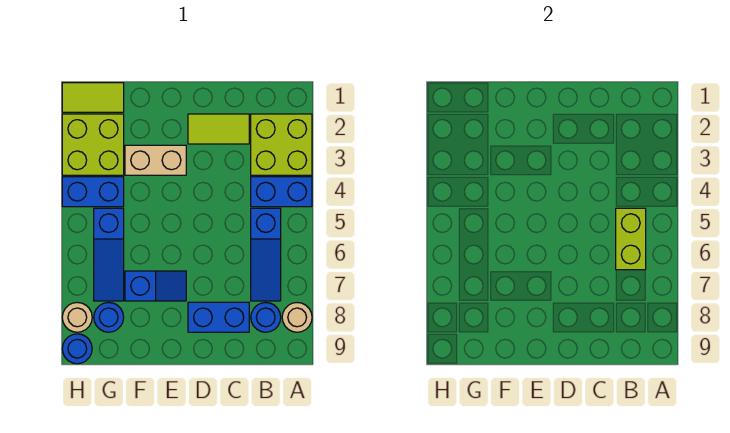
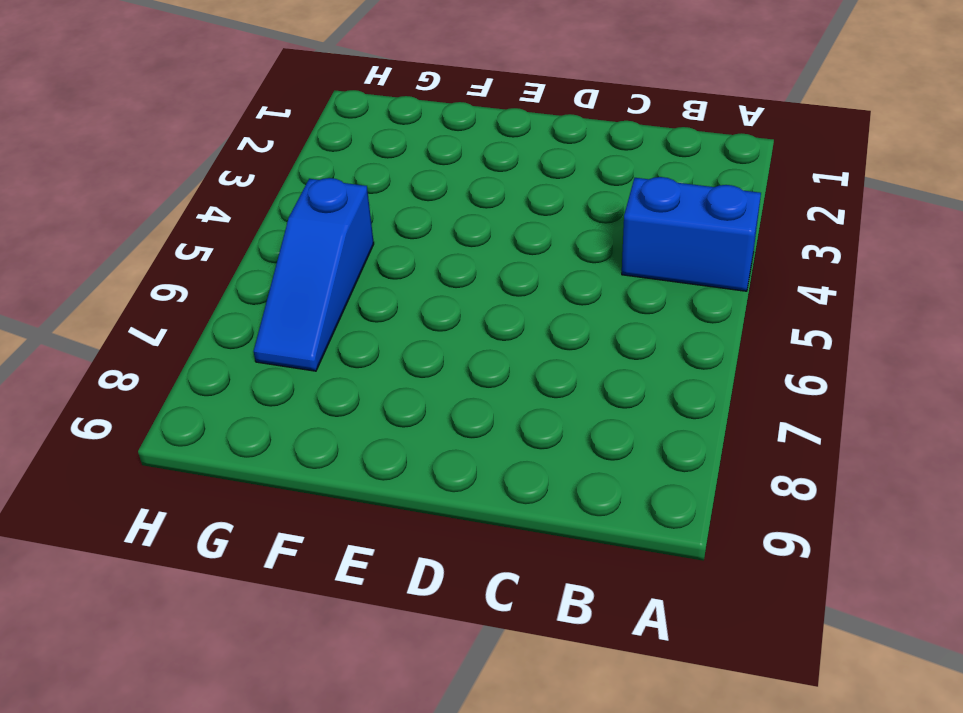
none -> lime brick A2:B3 level 1
none -> tan round brick A8 level 1
none -> blue slope B5:B7 level 1 top 5

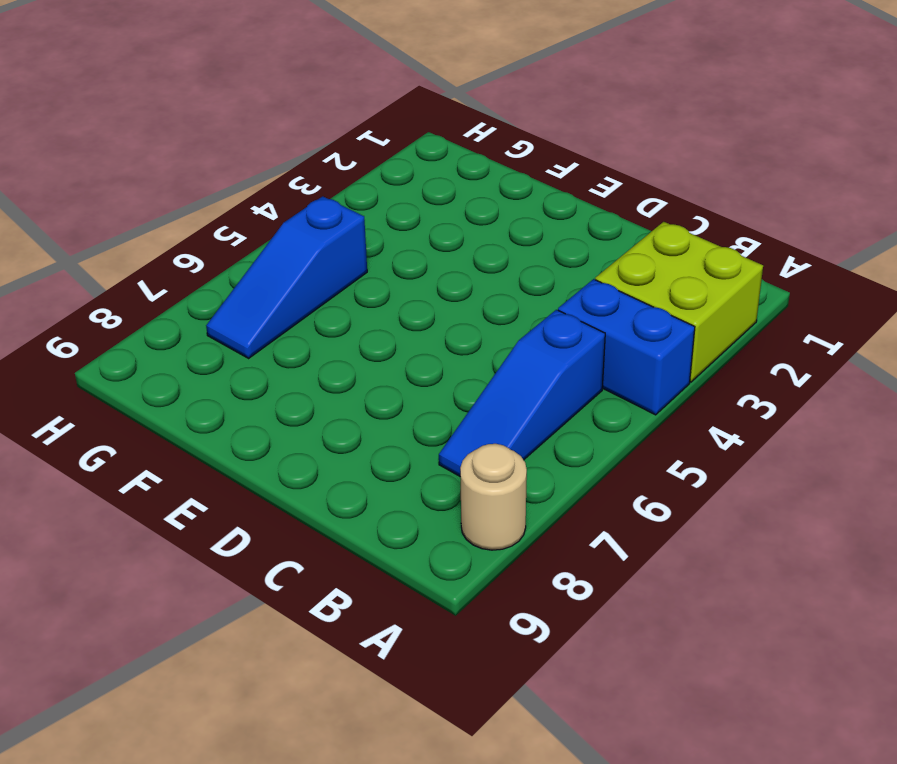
none -> blue round brick B8 level 1
none -> lime tile C2:D2 level 1
none -> blue brick C8:D8 level 1

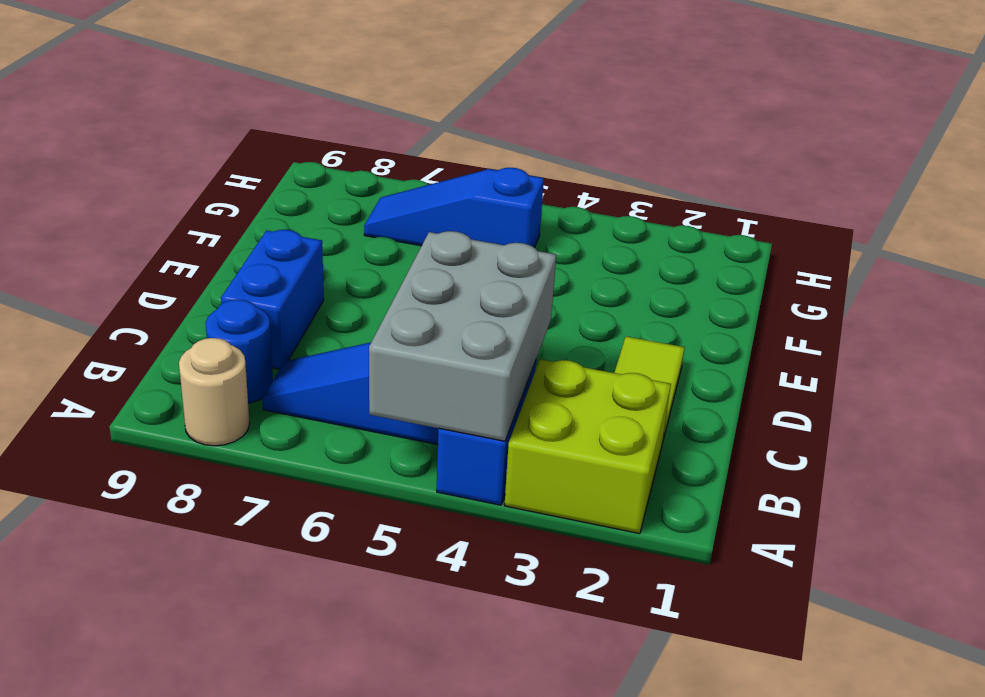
grey brick A4:C5 level 2 -> lime brick B5:B6 level 2
none -> tan brick E3:F3 level 1
none -> blue slope E7:F7 level 1 top F
none -> lime tile G1:H1 level 1

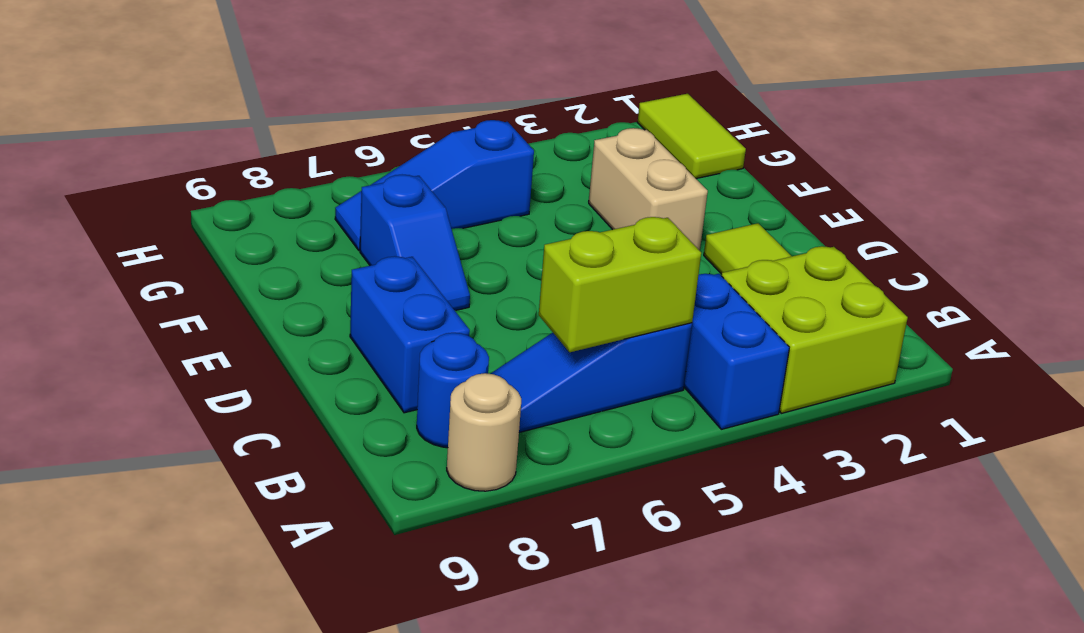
none -> lime brick G2:H3 level 1
none -> blue brick G4:H4 level 1
none -> blue round brick G8 level 1

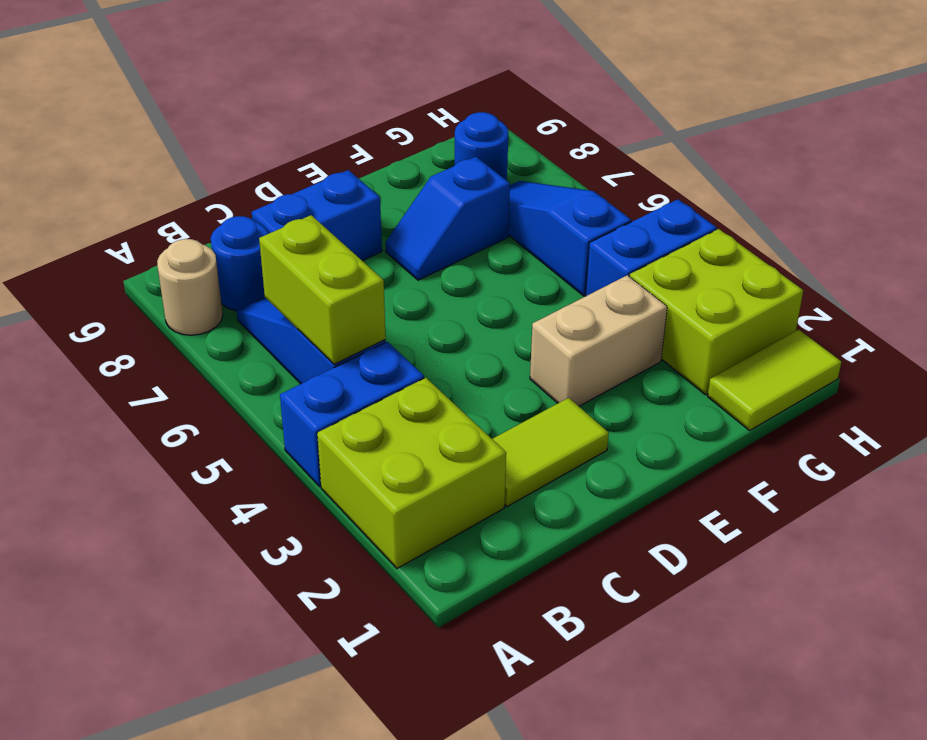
none -> tan round brick H8 level 1
none -> blue round brick H9 level 1

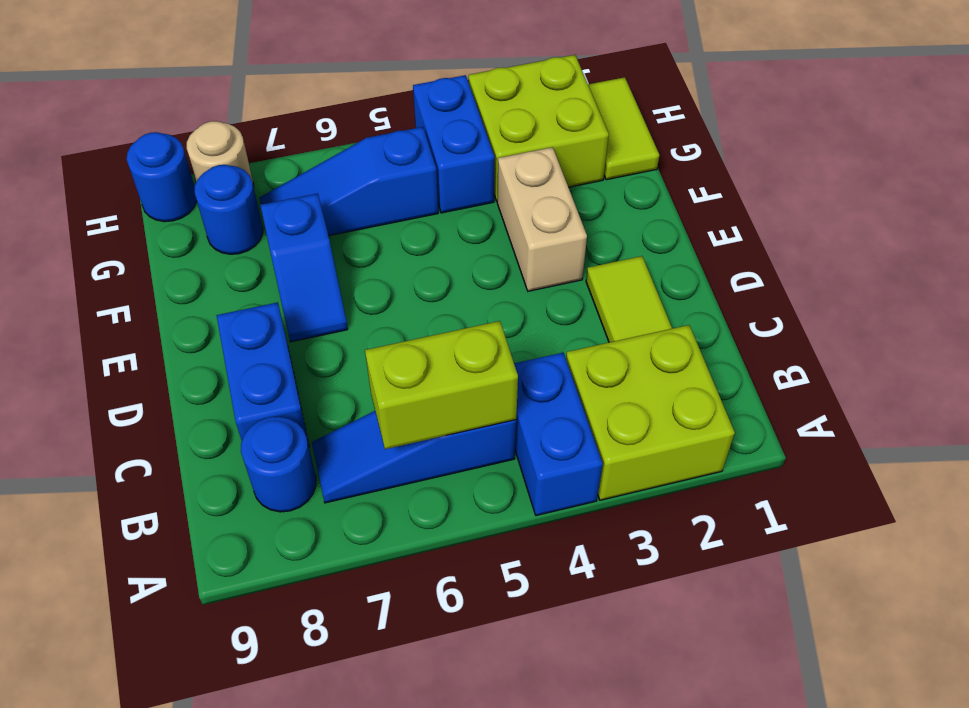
none -> tan round brick A8 level 1

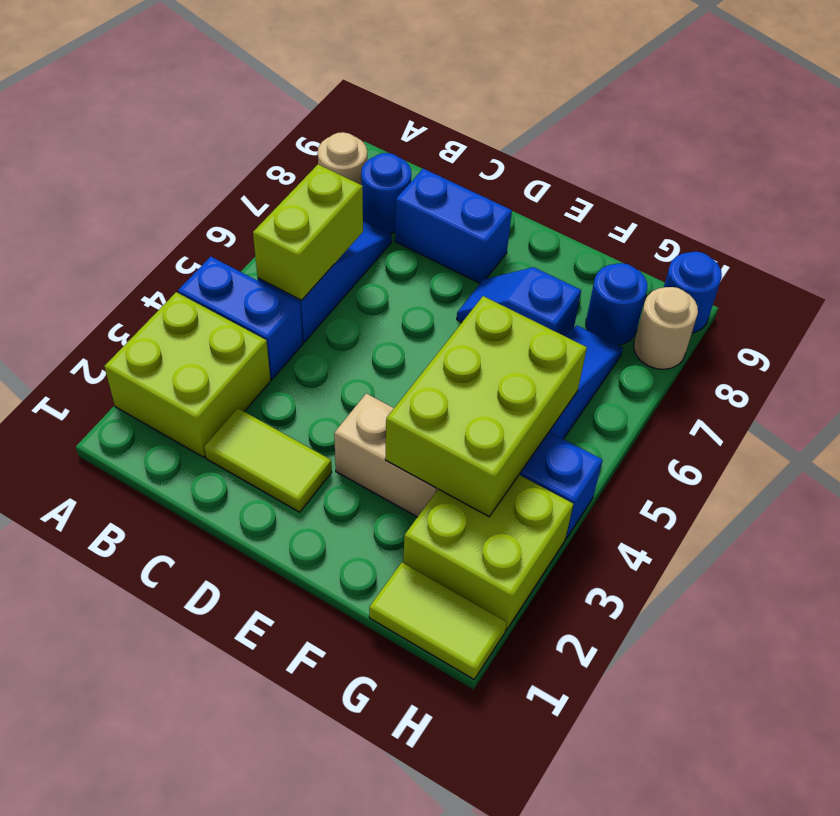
lime brick F3:G5 level 2 -> none

